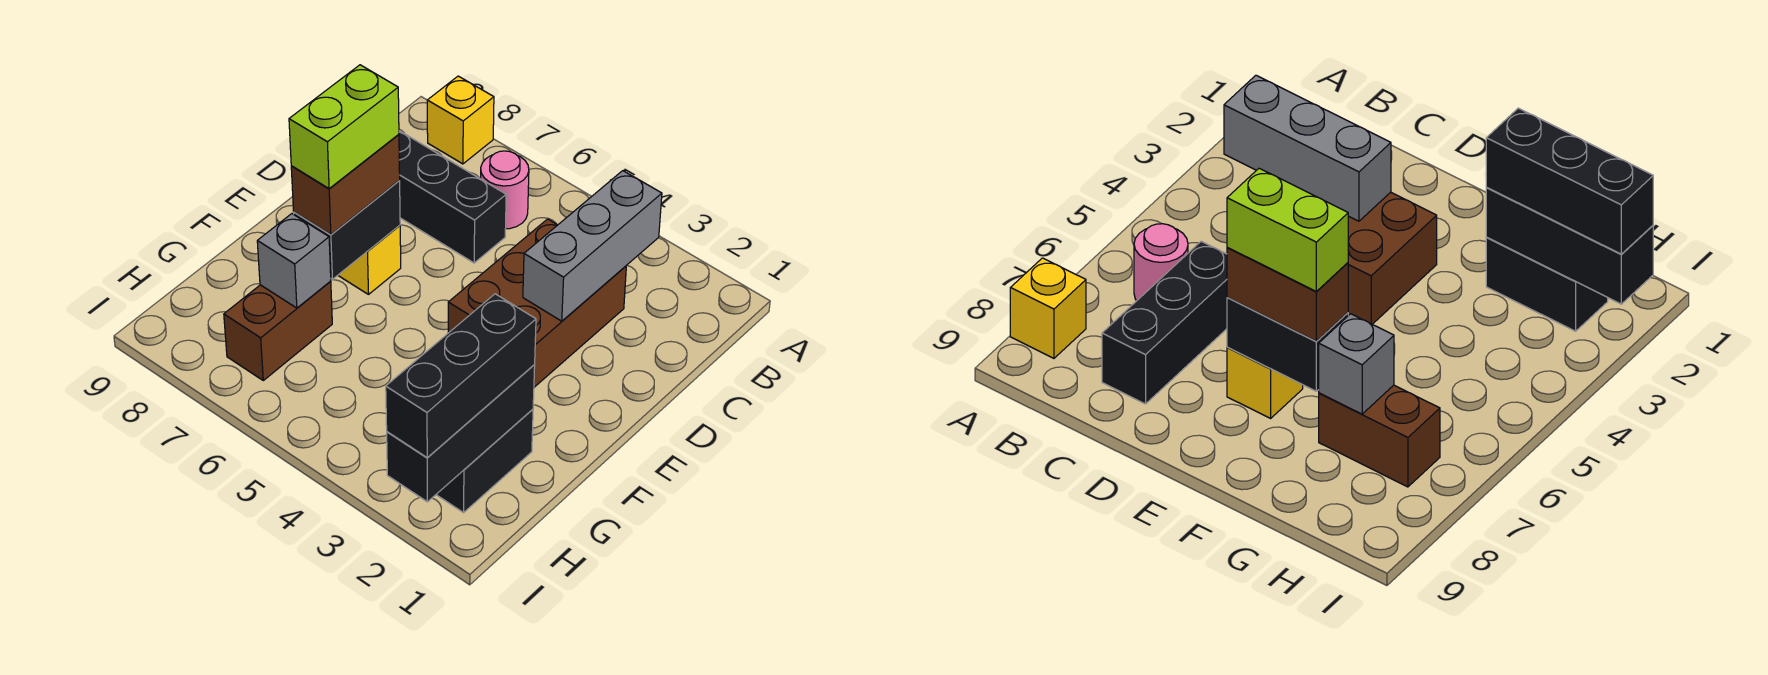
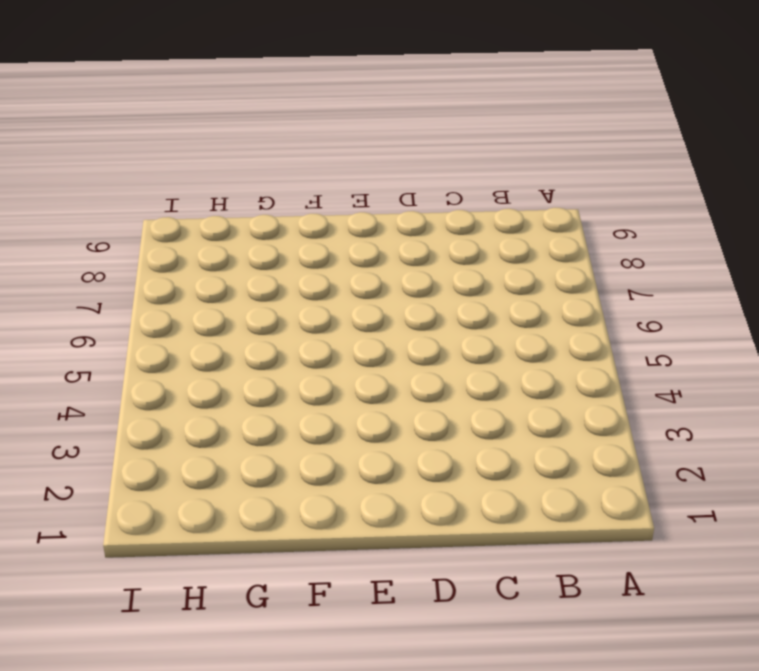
none -> yellow brick A8 level 1
none -> pink round brick B6 level 1
none -> brown brick C3:E4 level 1

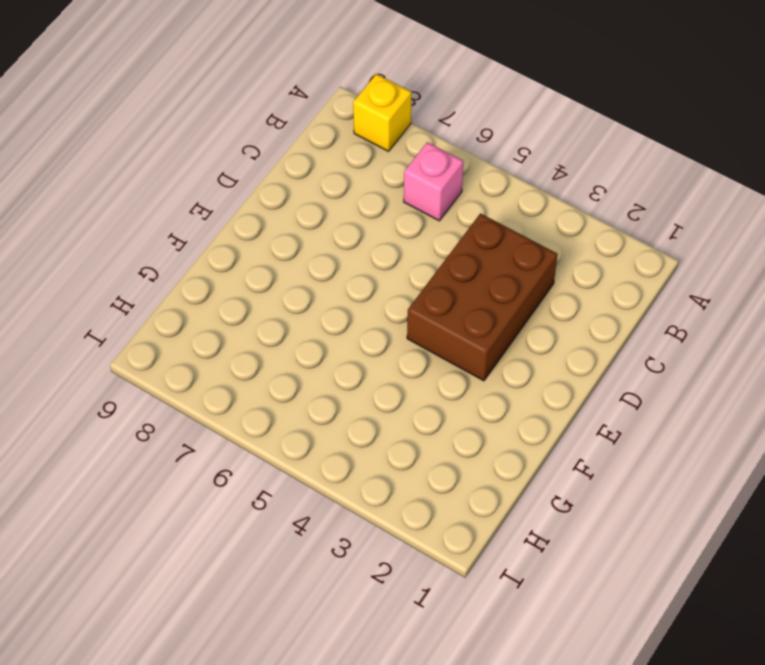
pink brick B6 level 1 -> pink round brick B6 level 1
none -> black brick C6:C8 level 1
none -> yellow brick E7 level 1
none -> black brick G2:H2 level 1

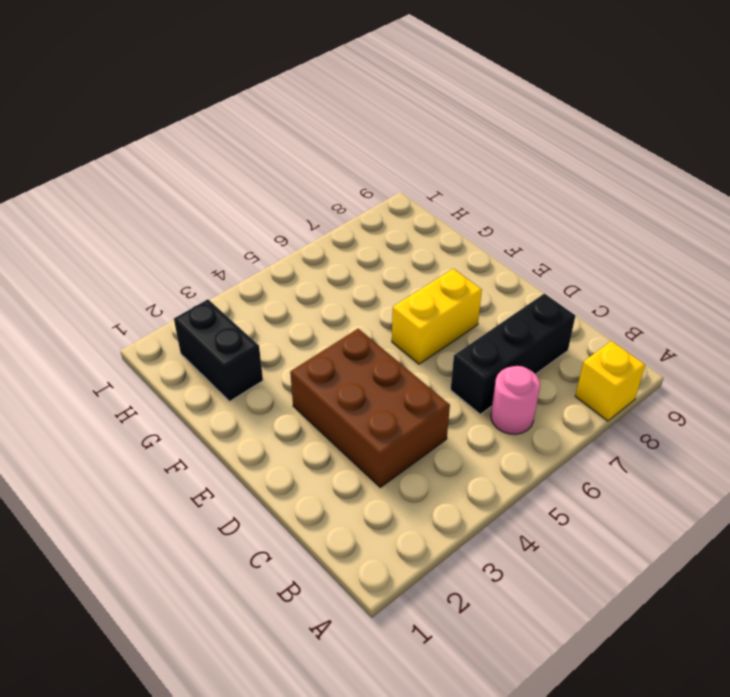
yellow brick E6:E7 level 1 -> yellow brick E7 level 1
none -> brown brick G7:H7 level 1
none -> grey brick B3:D3 level 2
none -> black brick E7:F7 level 2

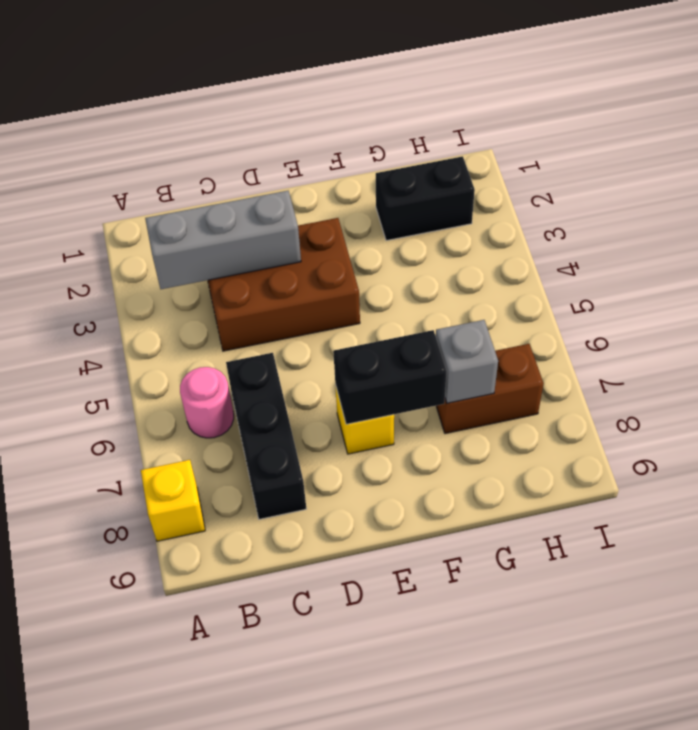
none -> black brick G2:I2 level 2
none -> brown brick E7:F7 level 3
none -> black brick G2:I2 level 3

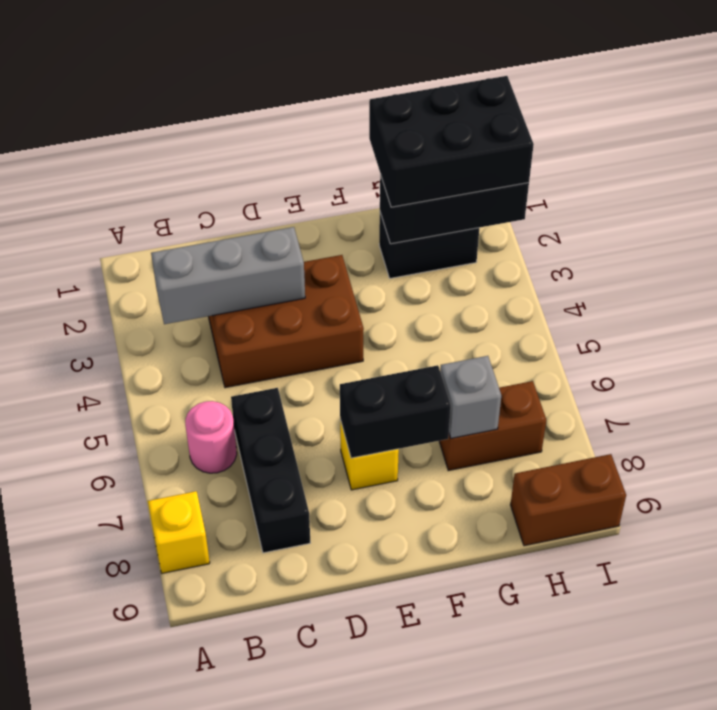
black brick G1:I2 level 3 -> black brick G2:I2 level 3
brown brick H9:I9 level 1 -> brown brick E7:F7 level 3
none -> lime brick E7:F7 level 4

